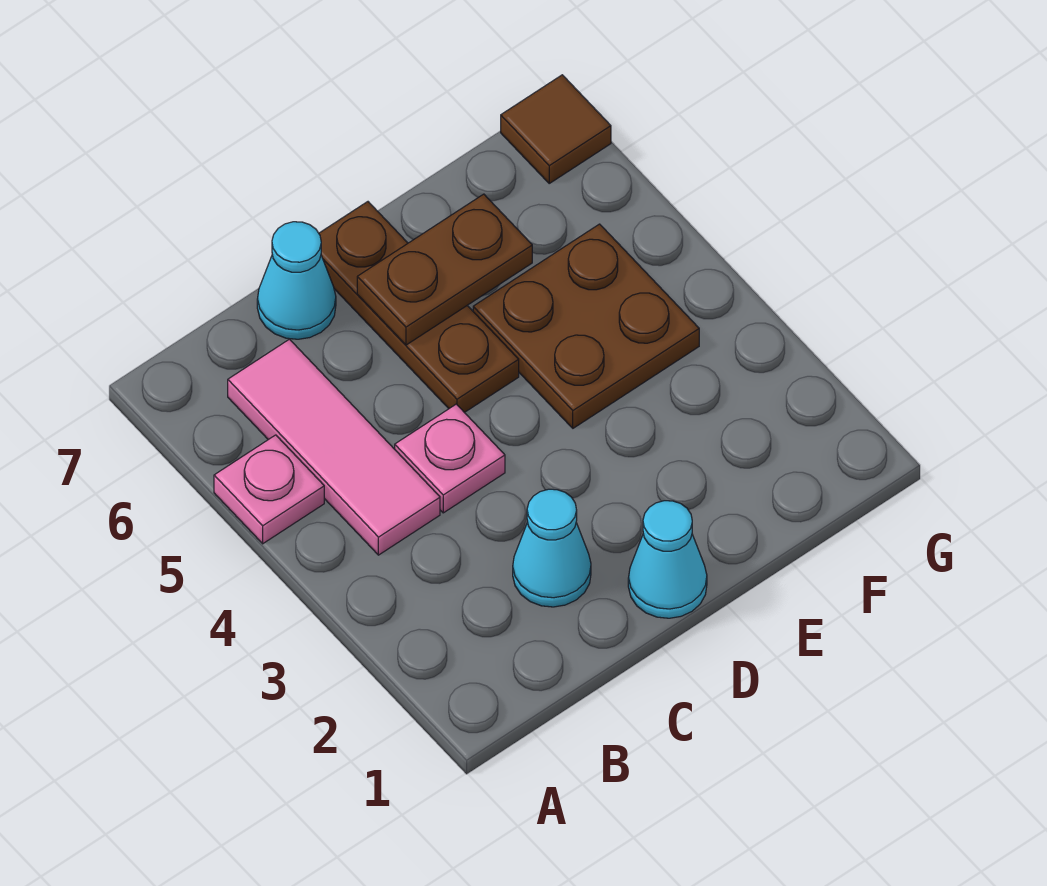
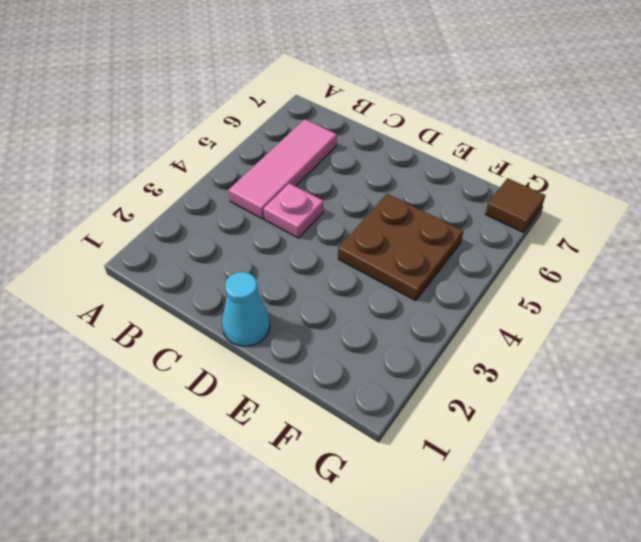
none -> pink plate A5 level 1
none -> cyan cone C2 level 1

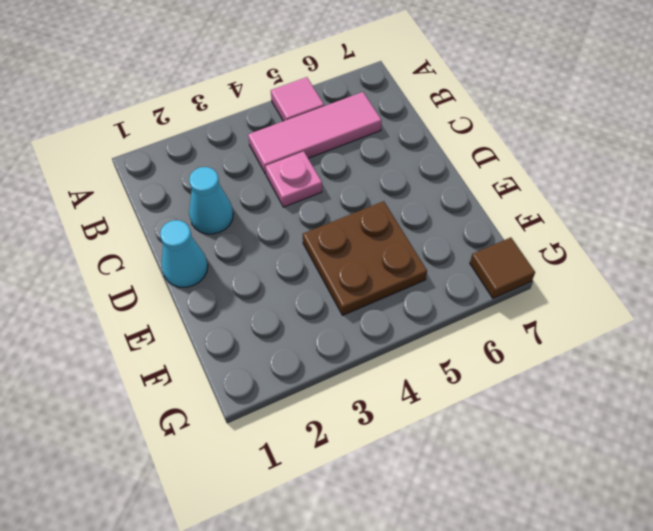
pink tile A5 level 1 -> pink plate A5 level 1
none -> cyan cone C7 level 1
none -> brown plate D5:D7 level 1

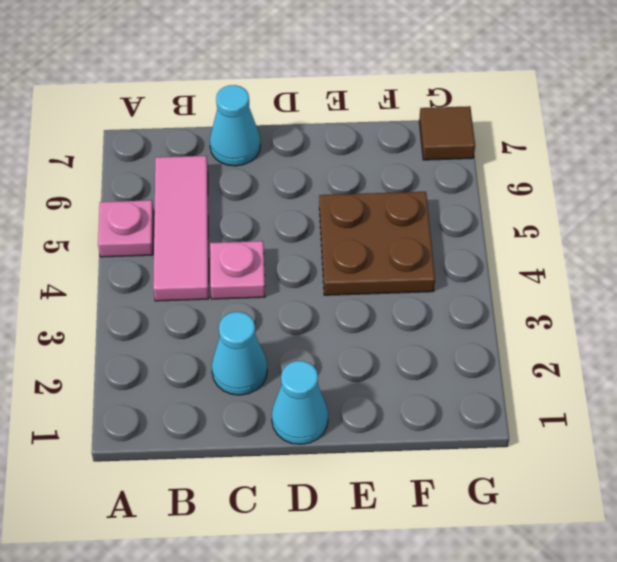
none -> brown plate D5:D7 level 1
none -> brown plate D6:E6 level 2

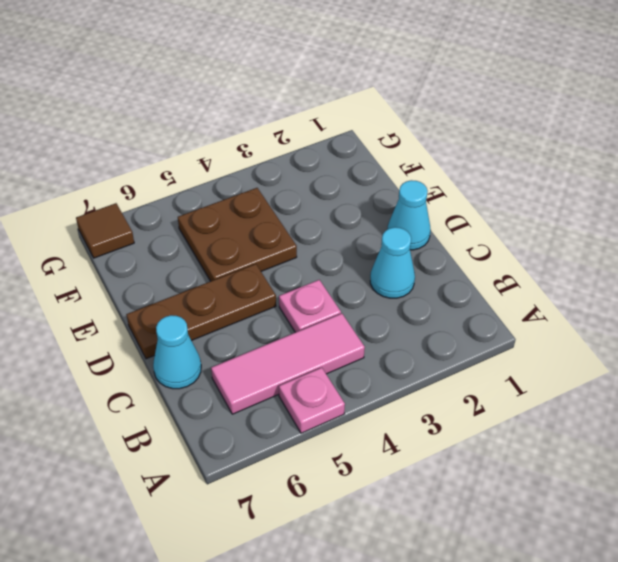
none -> brown plate D6:E6 level 2

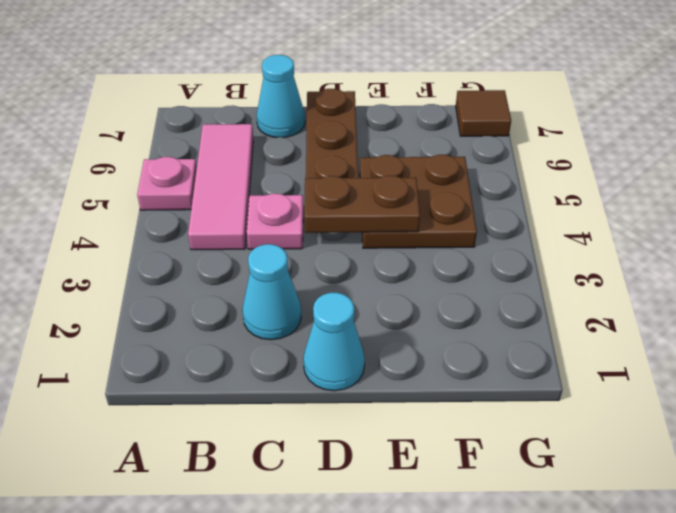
brown plate D4:E4 level 2 -> brown plate D6:E6 level 2

